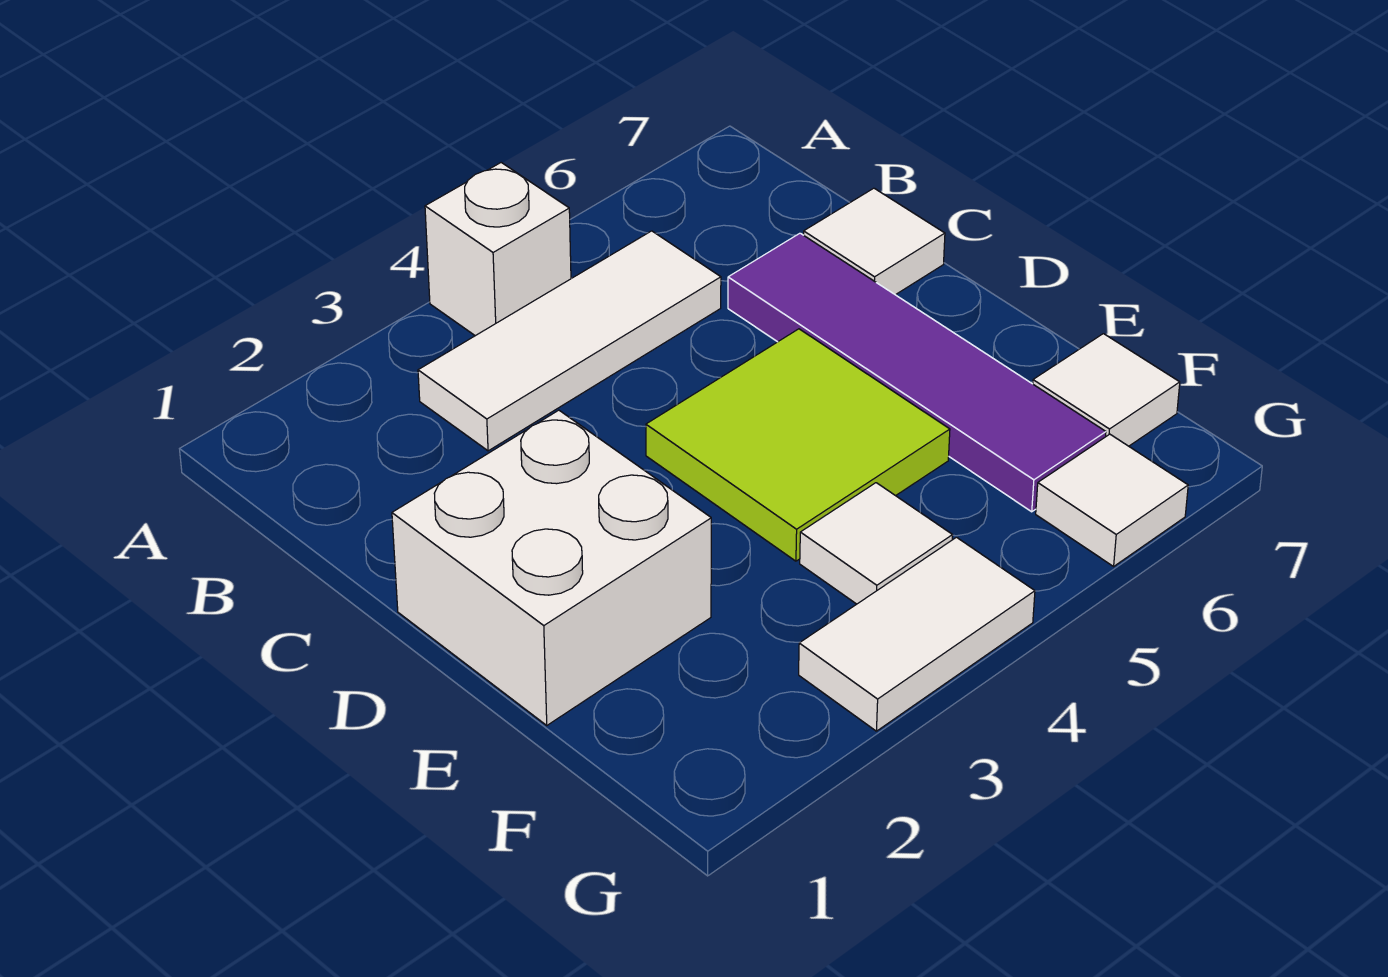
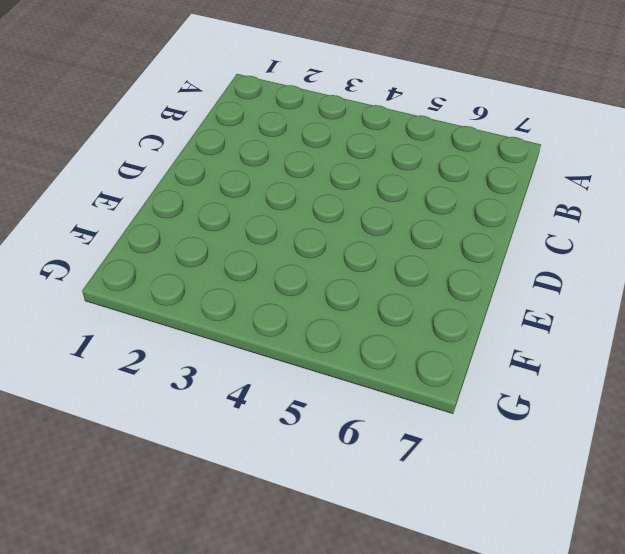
none -> white brick A4 level 1
none -> white tile B3:B5 level 1

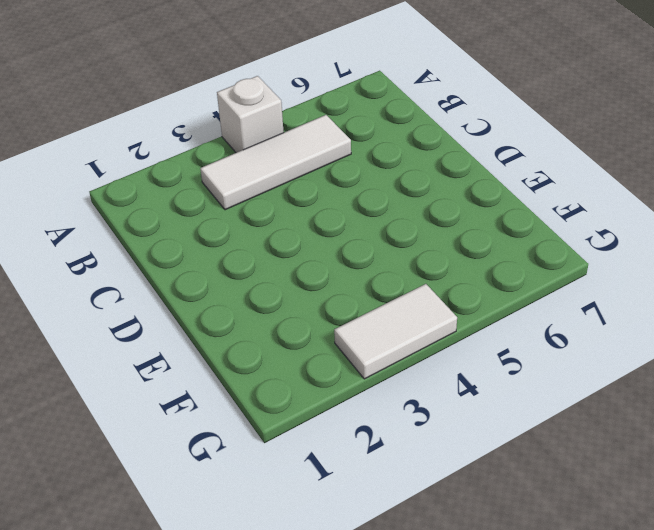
none -> purple tile C6:F6 level 1
none -> white tile C7 level 1

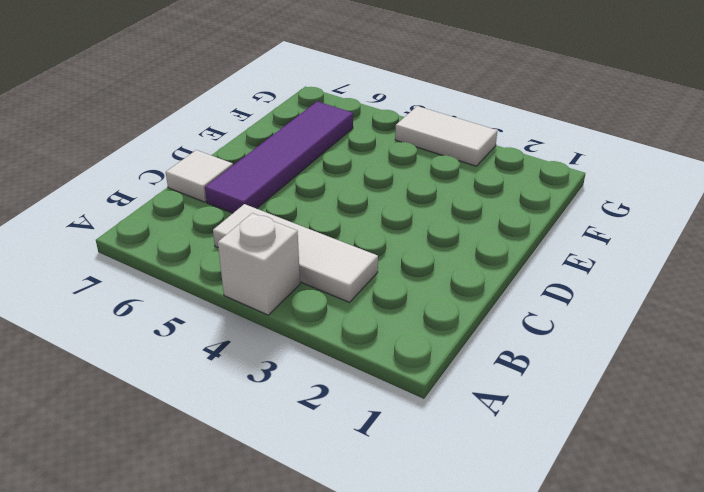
none -> white brick D1:E2 level 1
none -> lime tile D4:E5 level 1

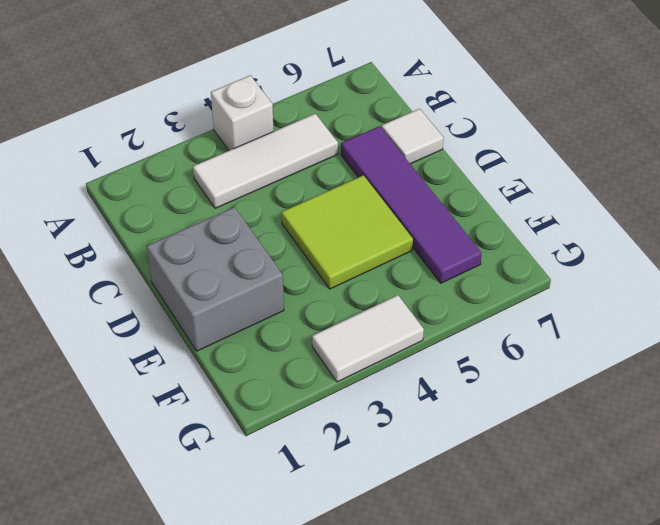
grey brick D1:E2 level 1 -> white brick D1:E2 level 1
none -> white tile F4 level 1
none -> white tile F7 level 1

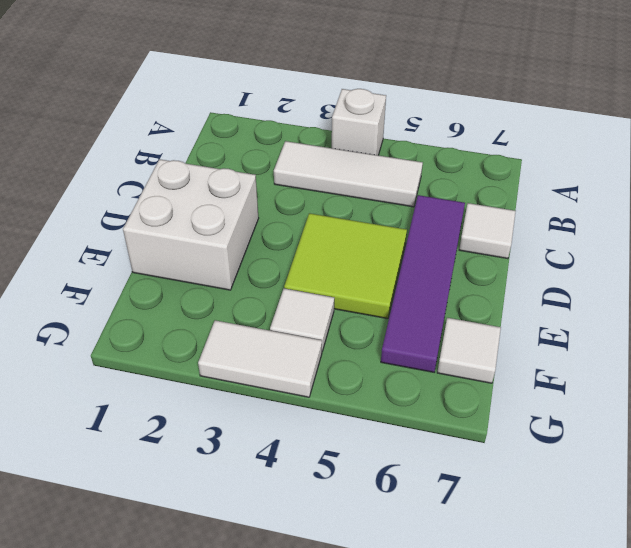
none -> white tile G6 level 1

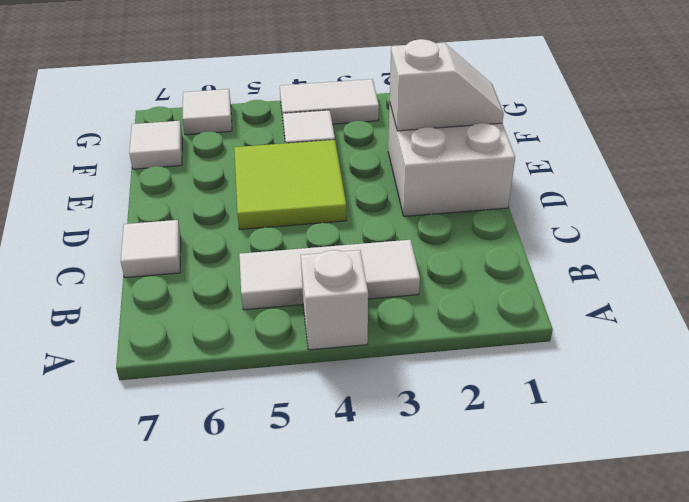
white slope E1:E2 level 2 top 2 -> none
none -> purple tile C6:F6 level 1

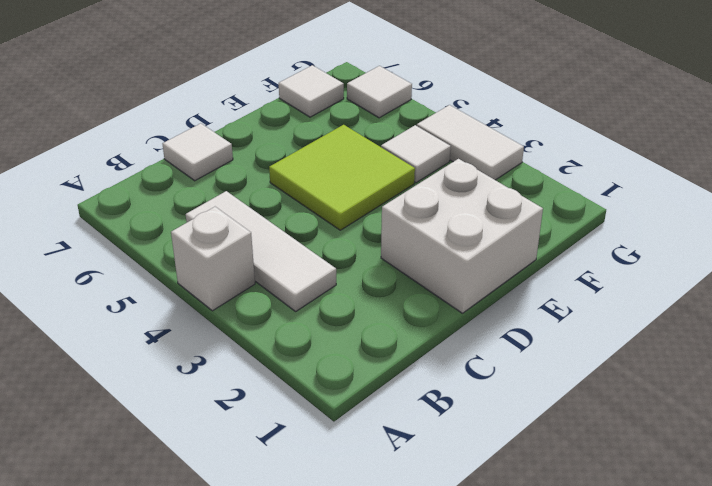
none -> purple tile C6:F6 level 1

